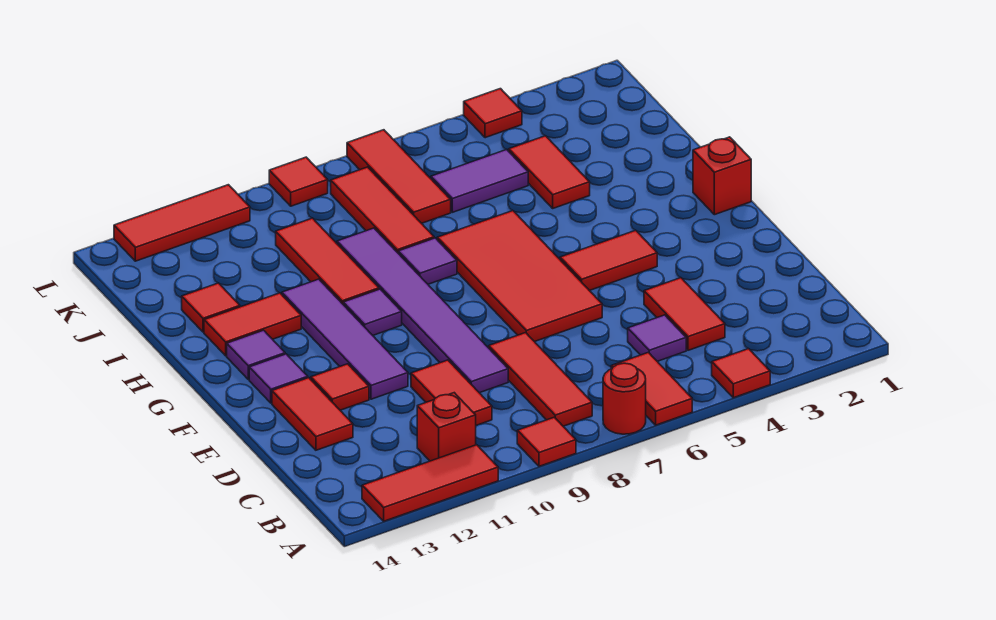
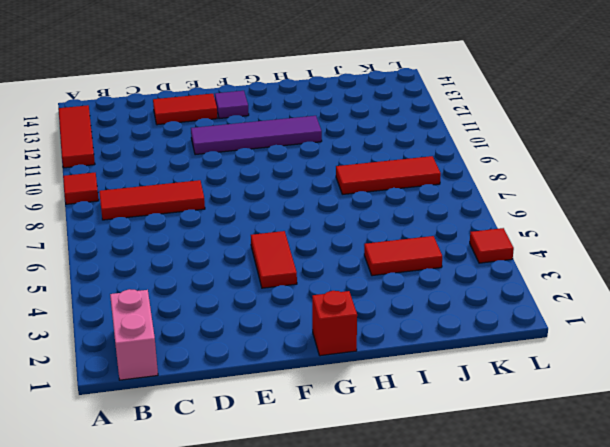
pink brick B1:B2 level 1 -> none
none -> red tile A4 level 1
none -> red tile A6:B6 level 1
none -> red round brick A7 level 1
none -> red brick B11 level 1

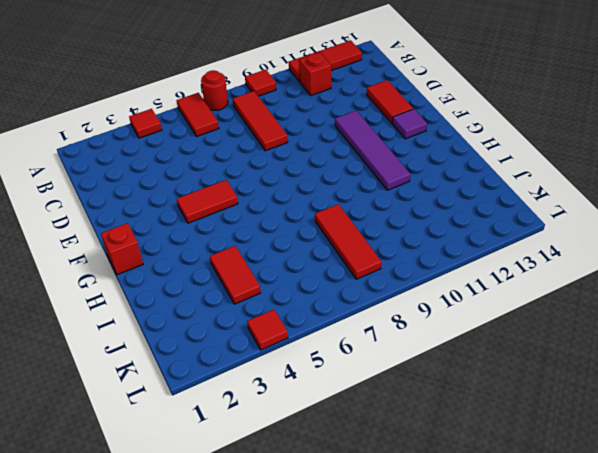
none -> red tile C4:D4 level 1
none -> purple tile C5 level 1
none -> red tile C10:D10 level 1
none -> purple tile D9:I9 level 1

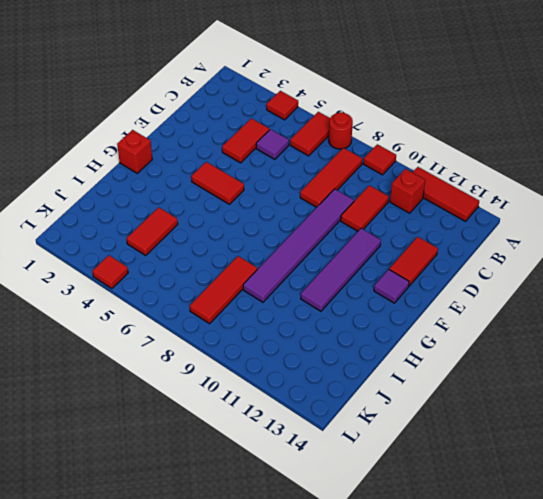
none -> red tile E6:H7 level 1
none -> red tile E12 level 1
none -> purple tile G10 level 1
none -> purple tile G13 level 1

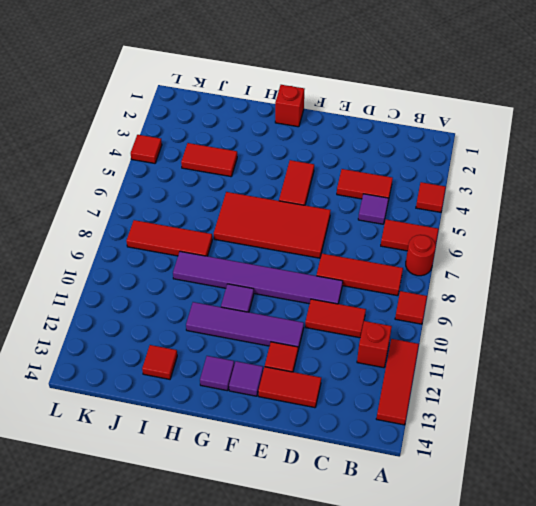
none -> purple tile H8 level 1
none -> red tile H10:J10 level 1
none -> red tile H12:H13 level 1
none -> purple tile J5:J6 level 1

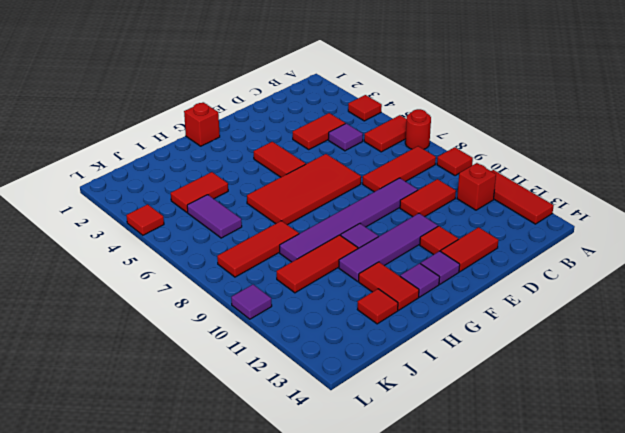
purple tile L10 level 1 -> purple tile H8 level 1
none -> red tile J7:L7 level 1
none -> red tile L9 level 1
none -> red tile L11:L13 level 1

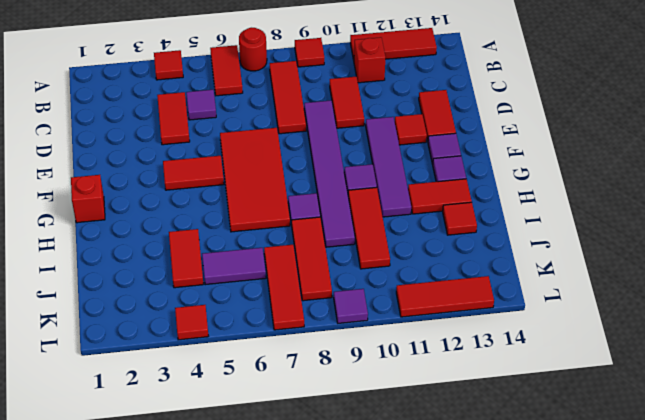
purple tile L9 level 1 -> red tile L9 level 1

